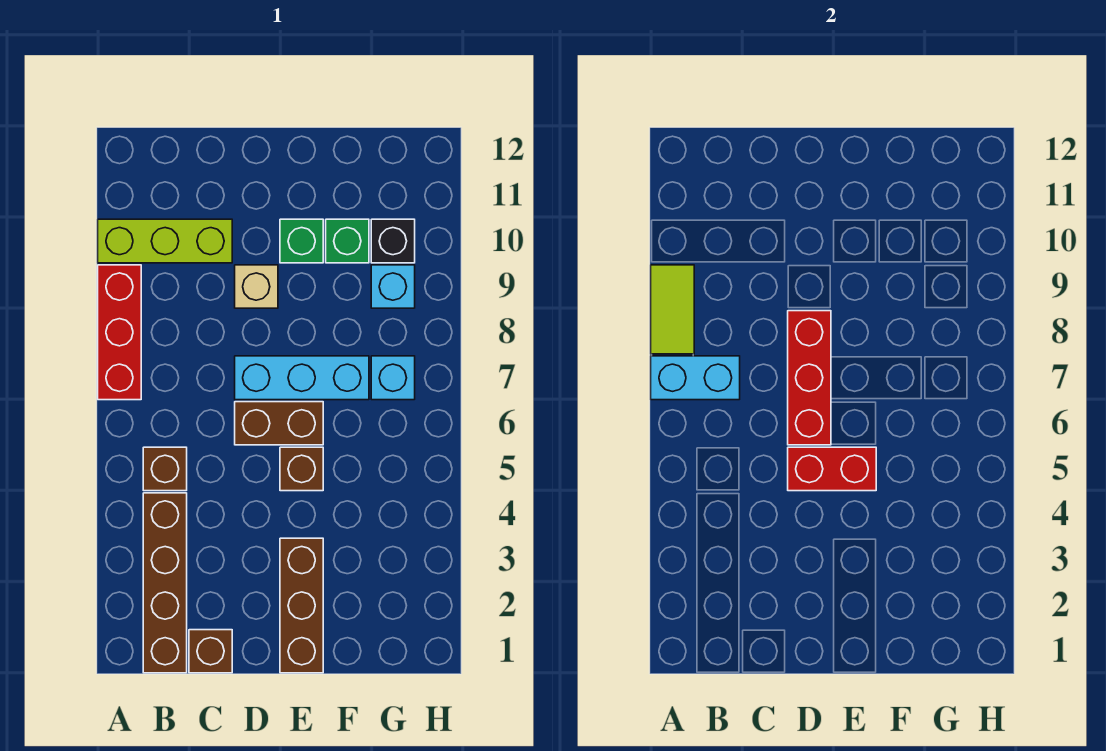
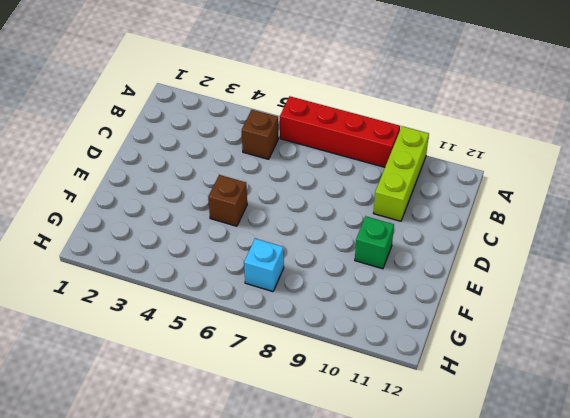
red brick A6:A9 level 1 -> red brick A7:A9 level 1
none -> brown brick B1:B4 level 1
none -> brown brick C1 level 1
none -> brown brick D6:E6 level 1

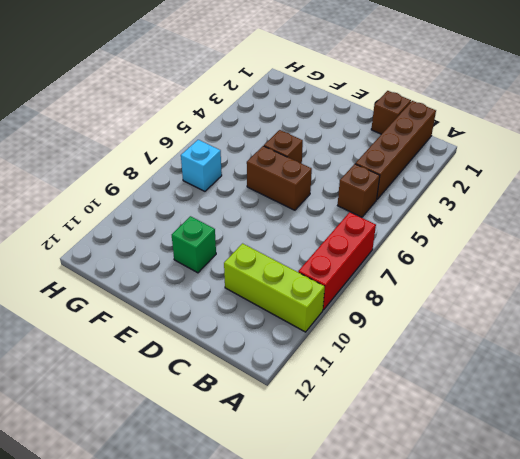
none -> cyan brick D7:F7 level 1
none -> tan brick D9 level 1
none -> brown brick E1:E3 level 1

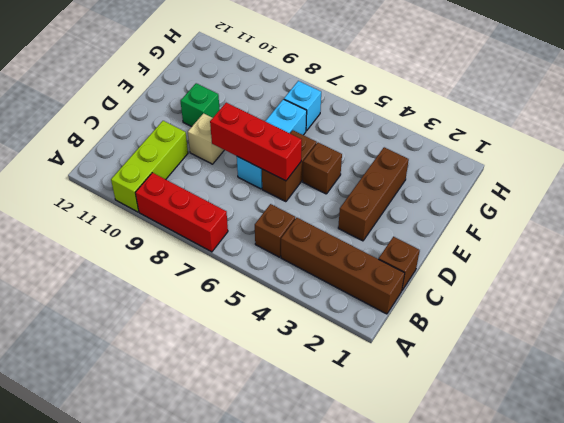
brown brick D3:F3 level 1 -> brown brick E1:E3 level 1
none -> green brick F10 level 1
none -> cyan brick G9 level 1
none -> black brick G10 level 1

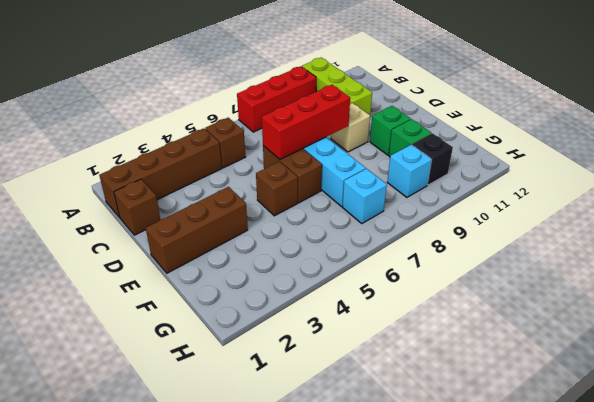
none -> cyan brick A7:B7 level 2
none -> lime tile A8:A9 level 2
none -> red brick D5:E5 level 2

